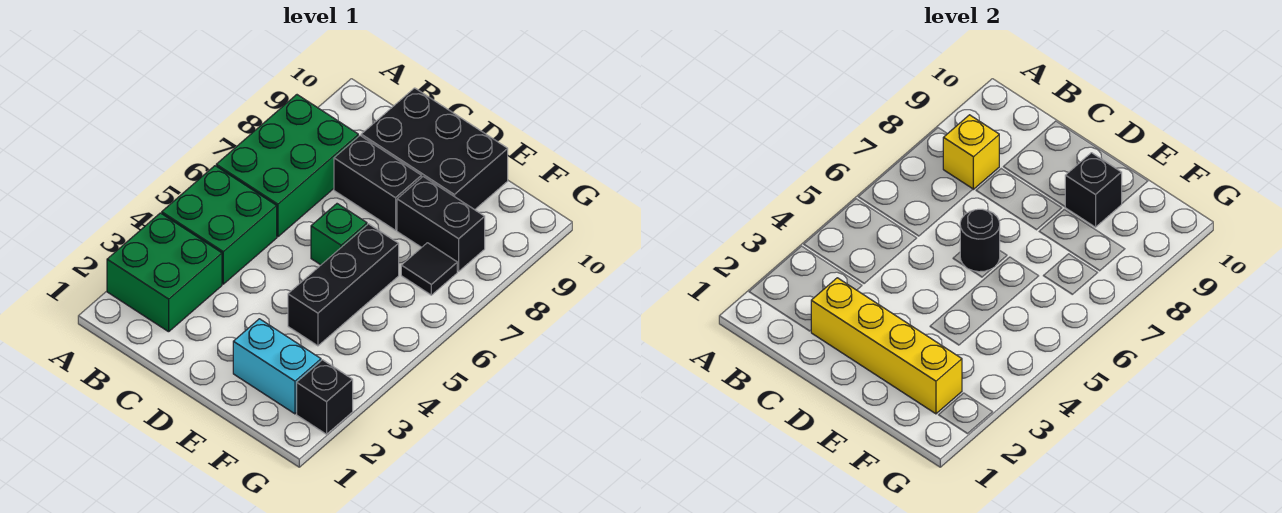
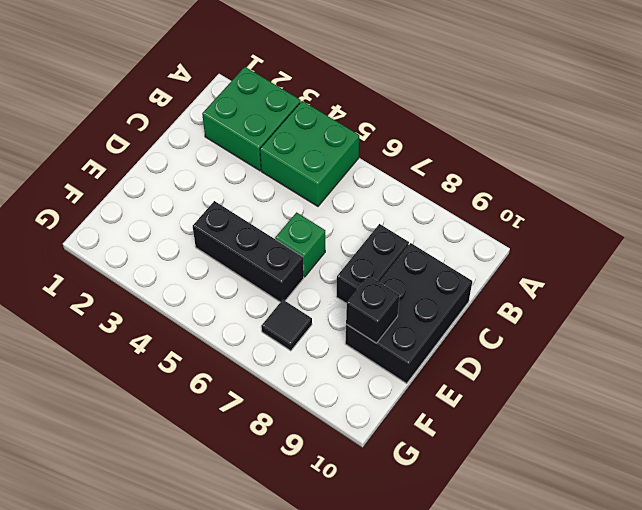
none -> green brick A6:B8 level 1
none -> cyan brick E2:F2 level 1
none -> black brick E8:F8 level 1

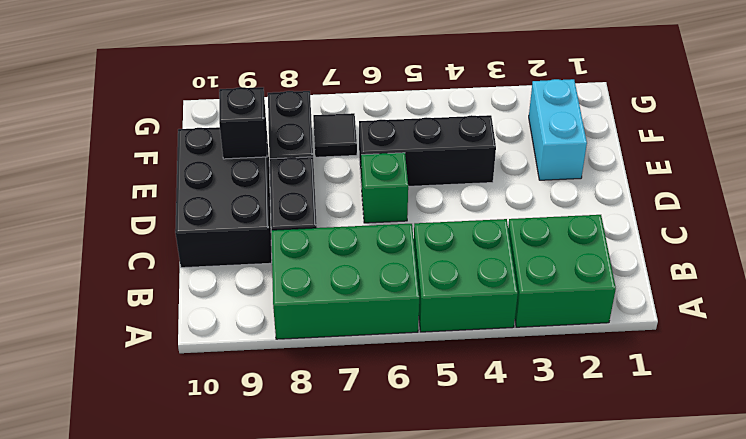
none -> black brick G2 level 1
none -> yellow brick B8 level 2
none -> yellow brick C2:F2 level 2

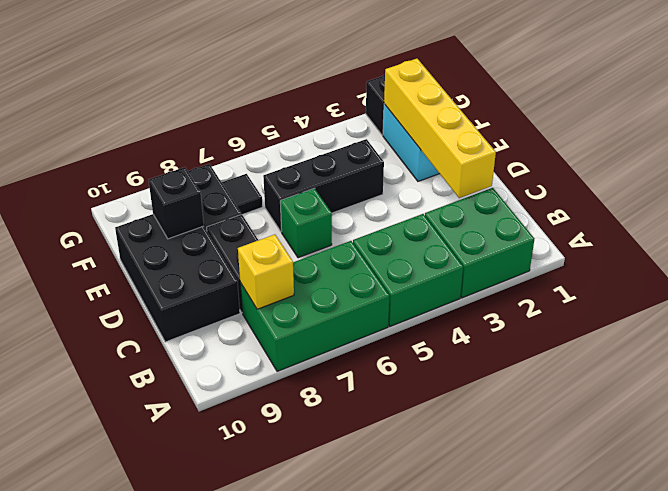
none -> black round brick D6 level 2

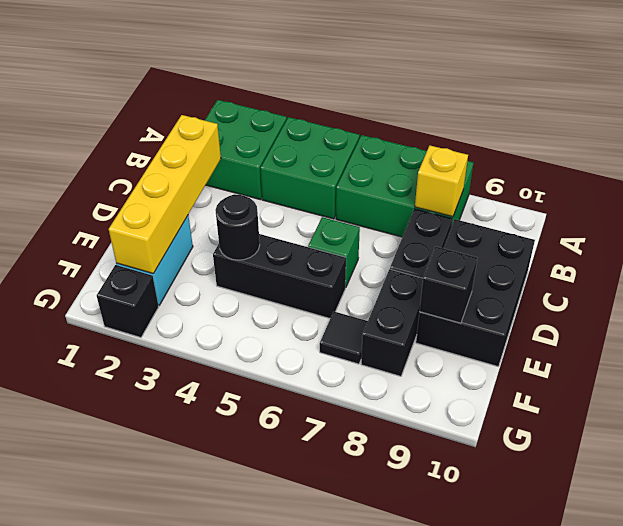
black round brick E4 level 2 -> black round brick D6 level 2

